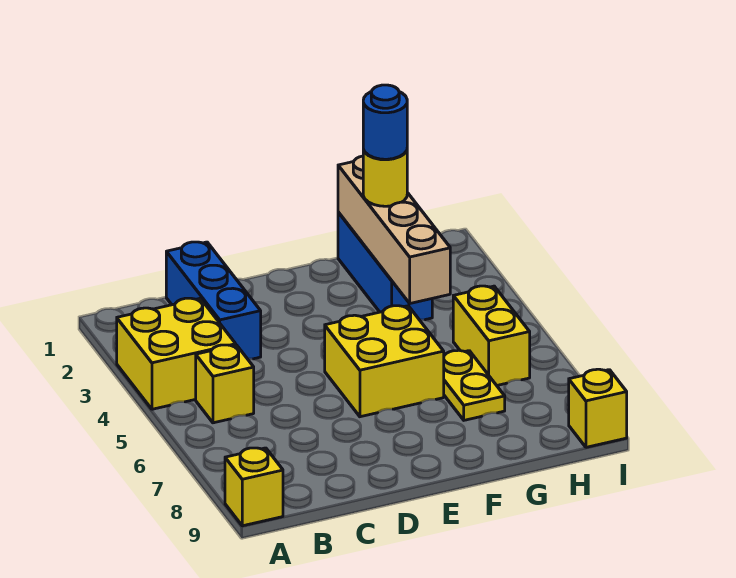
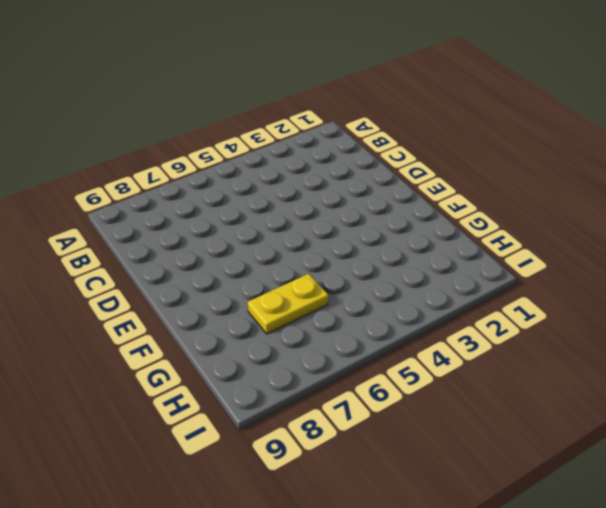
none -> yellow brick A3:B4 level 1
none -> yellow brick A9 level 1
none -> yellow brick B5 level 1

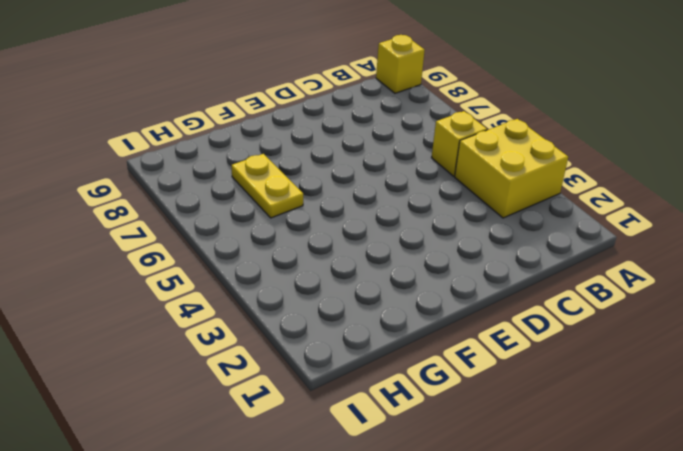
none -> blue brick C1:C3 level 1
none -> yellow brick E5:F6 level 1
none -> blue brick G1:G3 level 1

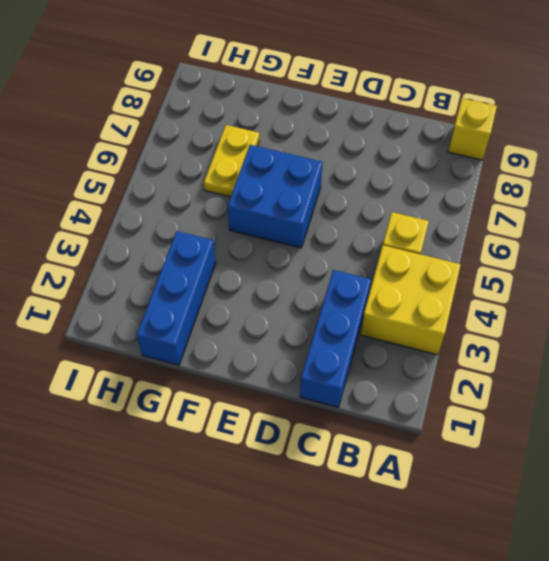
blue brick E5:F6 level 1 -> yellow brick E5:F6 level 1
none -> yellow brick H5:H6 level 1
none -> yellow brick I9 level 1
none -> tan brick G1:G4 level 2

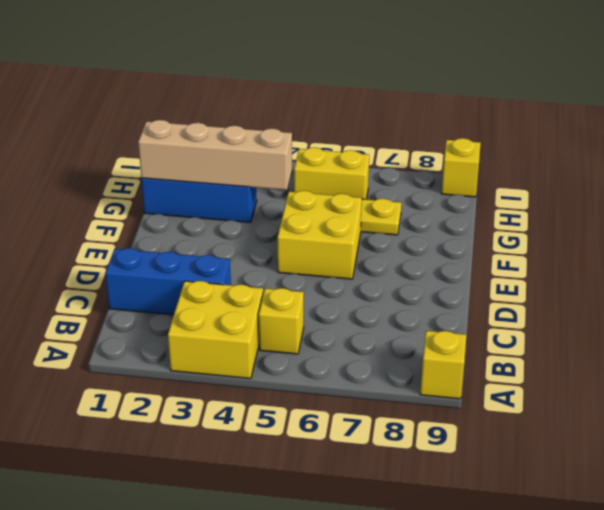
none -> yellow round brick G2 level 3
none -> blue round brick G2 level 4

